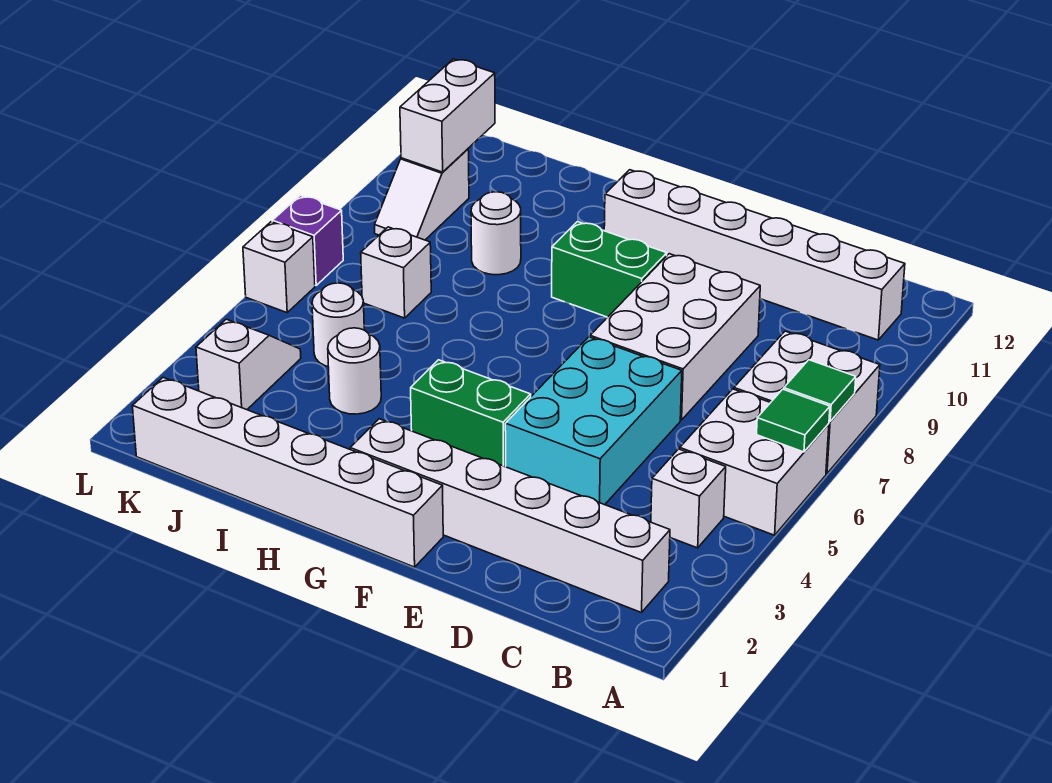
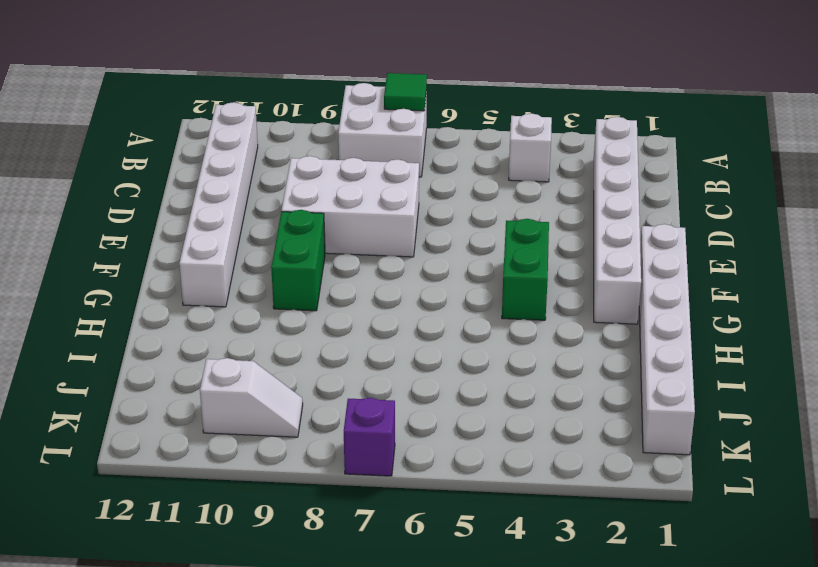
none -> white brick A5:B6 level 1
none -> cyan brick D4:E6 level 1
none -> white round brick I4 level 1

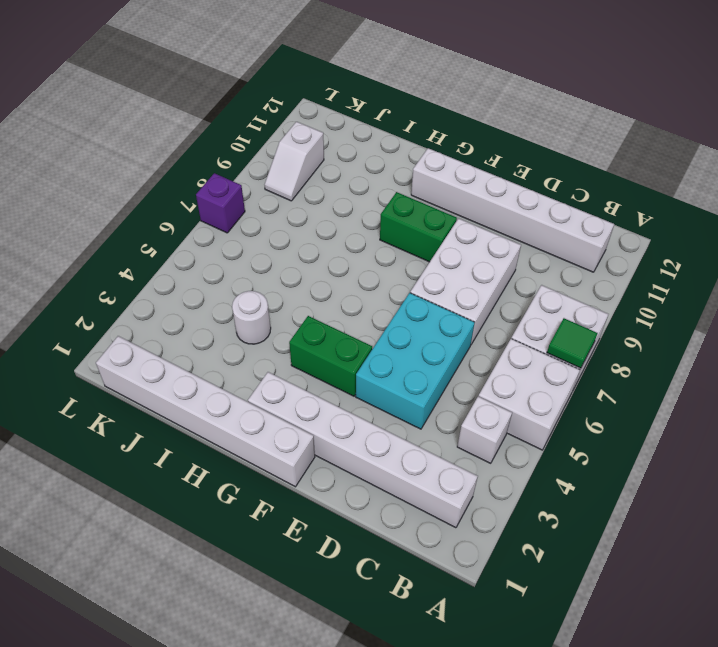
none -> white round brick I9 level 1
none -> white round brick J5 level 1
none -> white brick J7 level 1

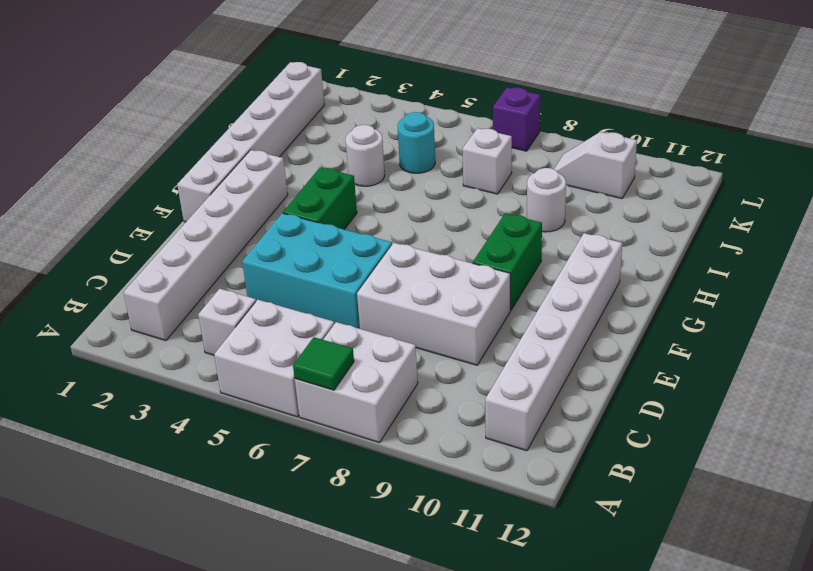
cyan round brick J5 level 1 -> white round brick J5 level 1
none -> white slope K3:K4 level 1 top 3
none -> white brick L6 level 1
none -> green tile A6 level 2

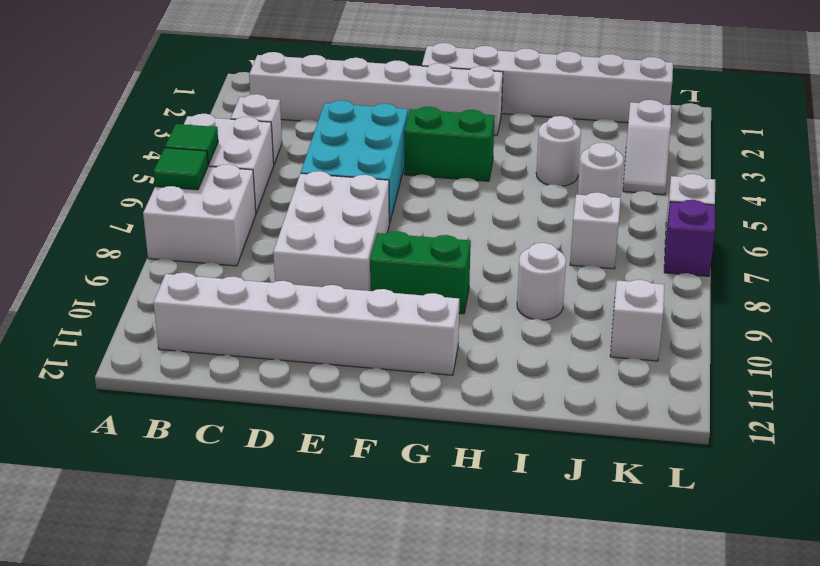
none -> white brick K10:K11 level 2

